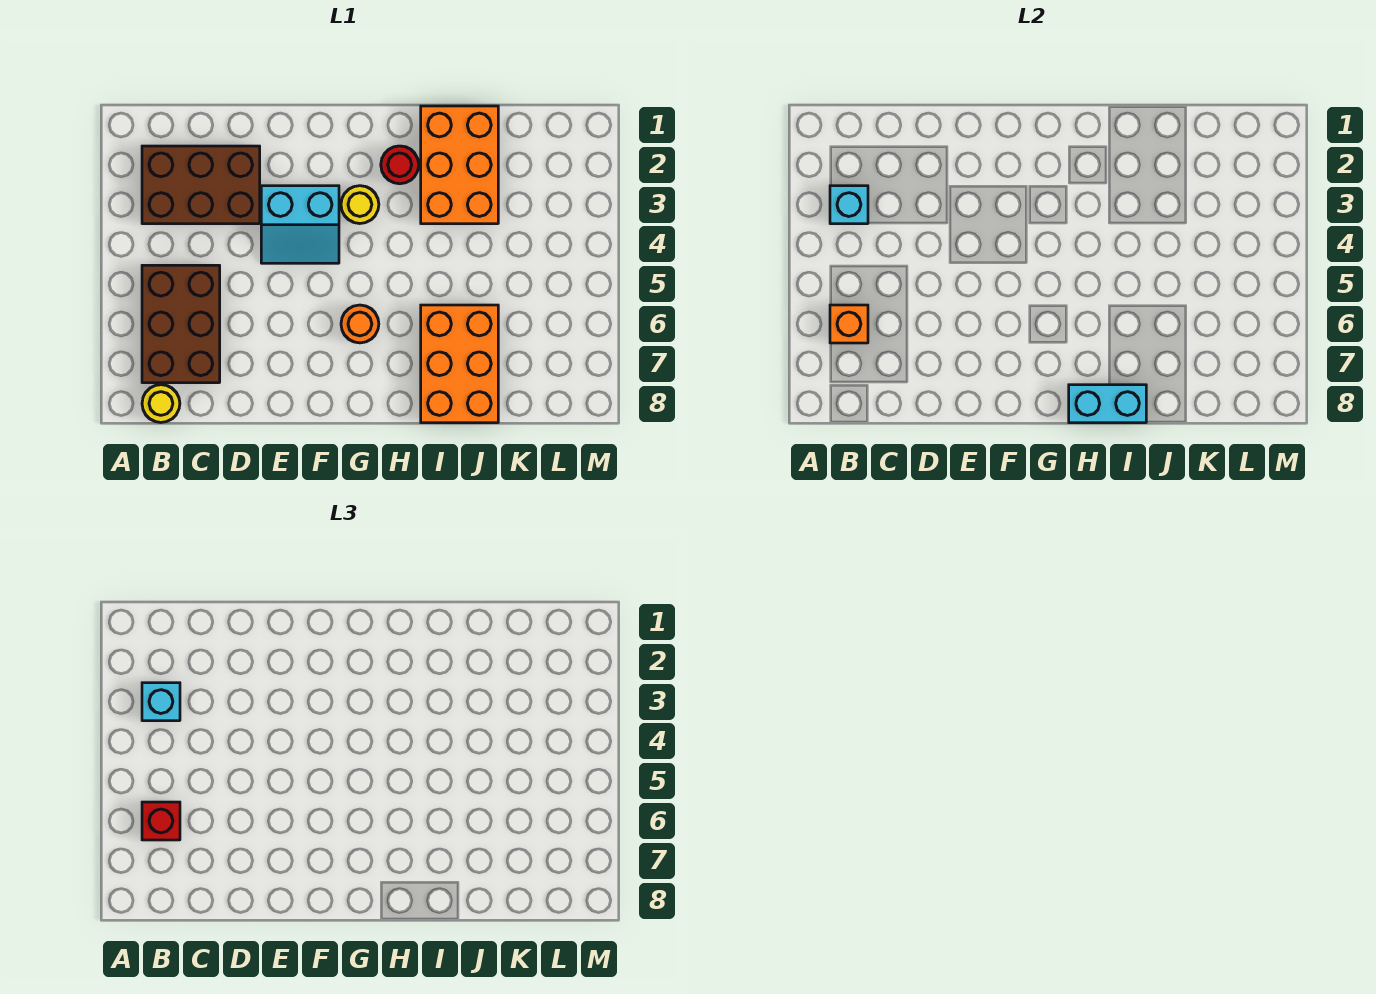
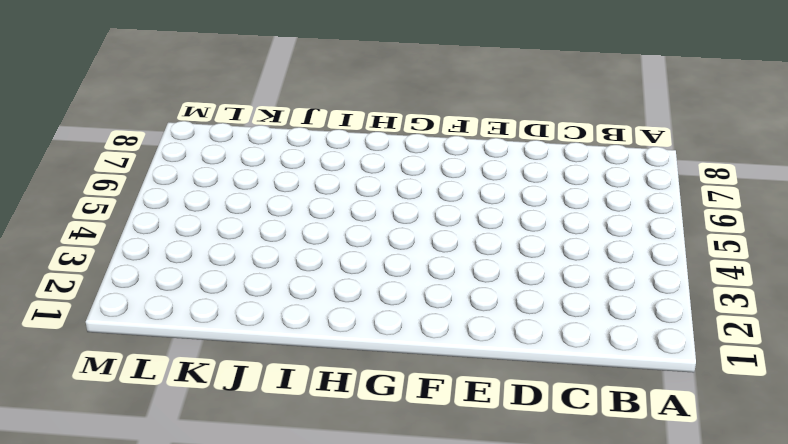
none -> brown brick B2:D3 level 1
none -> brown brick B5:C7 level 1
none -> yellow round brick B8 level 1

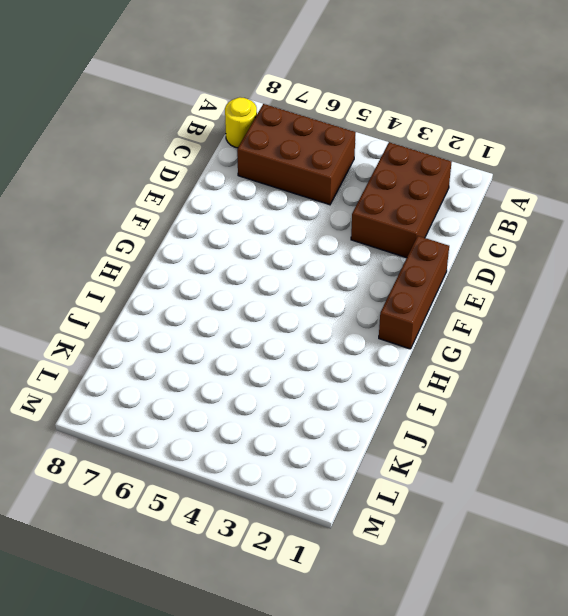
brown brick E1:G1 level 1 -> none
none -> cyan slope E3:F4 level 1 top 3
none -> yellow round brick G3 level 1
none -> orange round brick G6 level 1

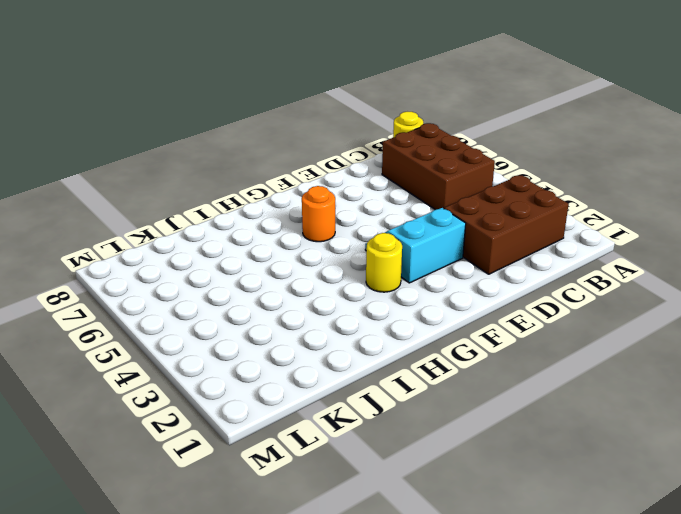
none -> red round brick H2 level 1
none -> orange brick I1:J3 level 1
none -> orange brick I6:J8 level 1

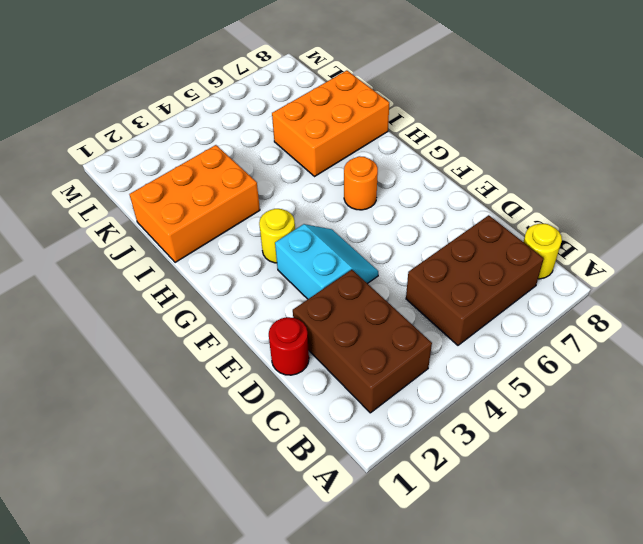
red round brick D1 level 1 -> red round brick H2 level 1
none -> cyan brick B3 level 2
none -> orange brick B6 level 2
none -> cyan brick H8:I8 level 2

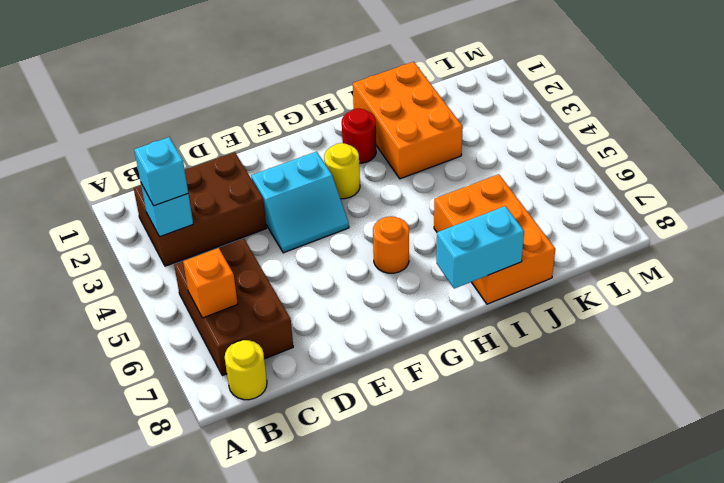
none -> red brick B6 level 3

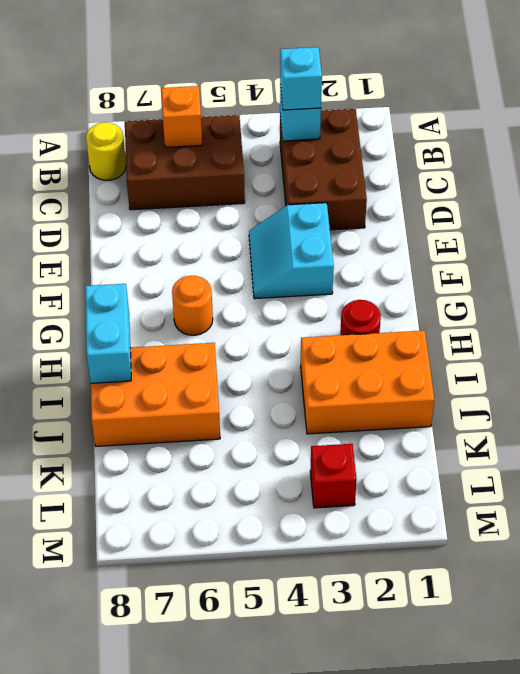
red brick L3 level 1 -> red brick B6 level 3
none -> yellow round brick G3 level 1

